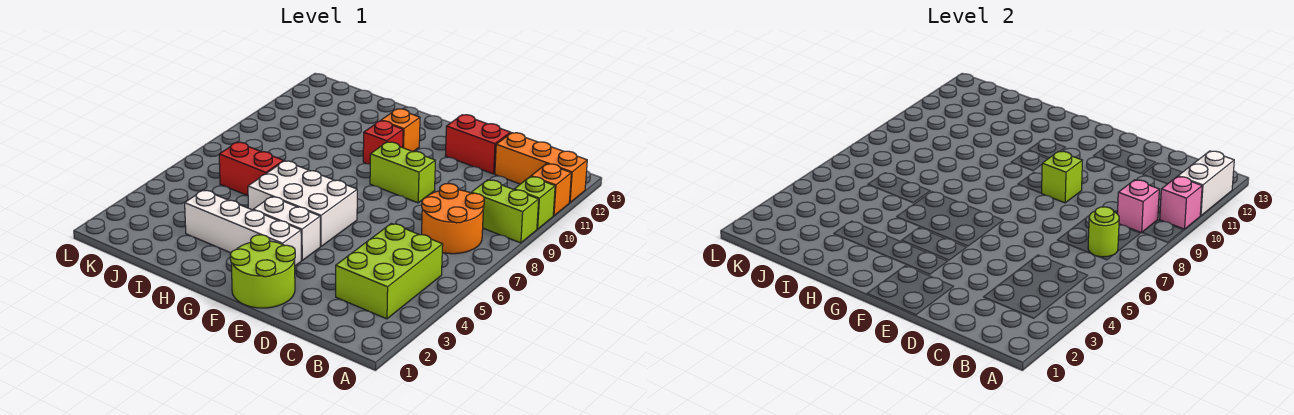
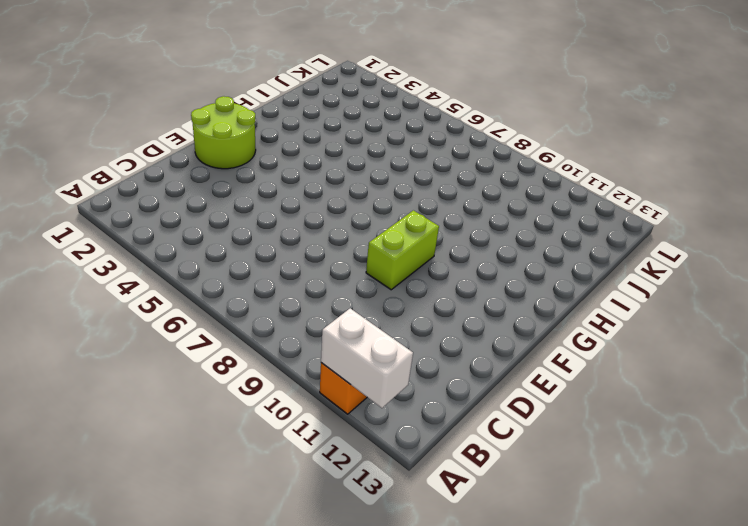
none -> lime brick A9:B9 level 1
none -> lime brick A10 level 1
none -> orange brick A12:C12 level 1

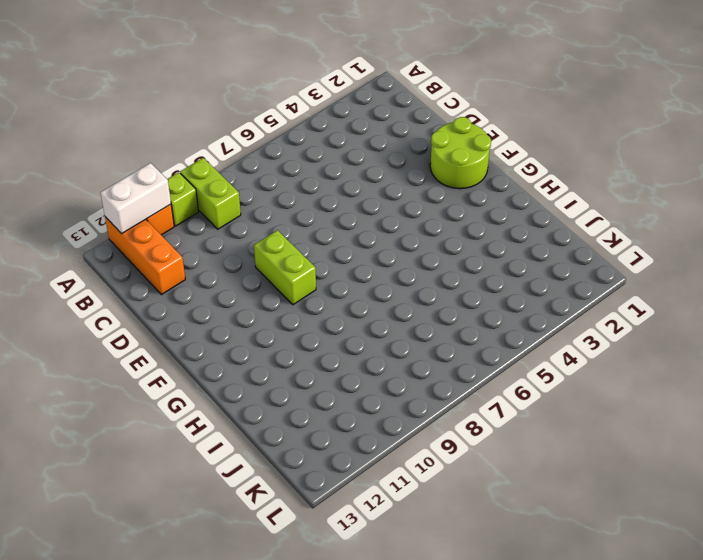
none -> lime brick B3:C5 level 1
none -> orange round brick B7:C8 level 1
none -> red brick D12:E12 level 1

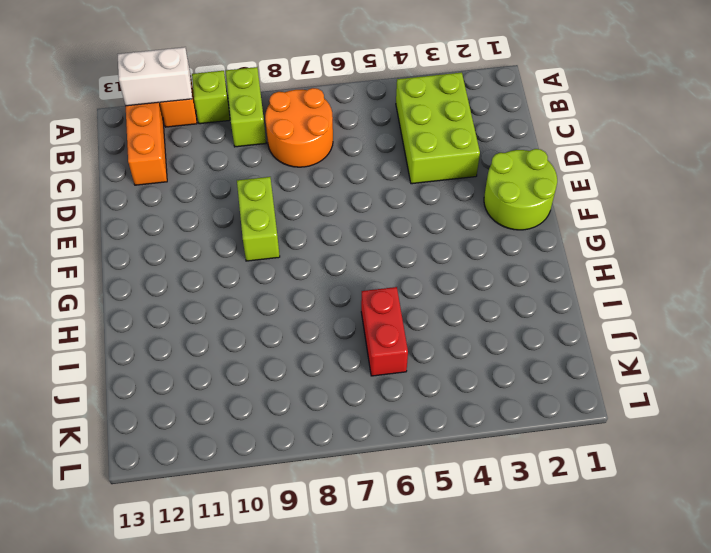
lime brick B3:D4 level 1 -> lime brick B3:C5 level 1
none -> red brick D12:E12 level 1
none -> white brick F3:I3 level 1
none -> white brick F4:G4 level 1

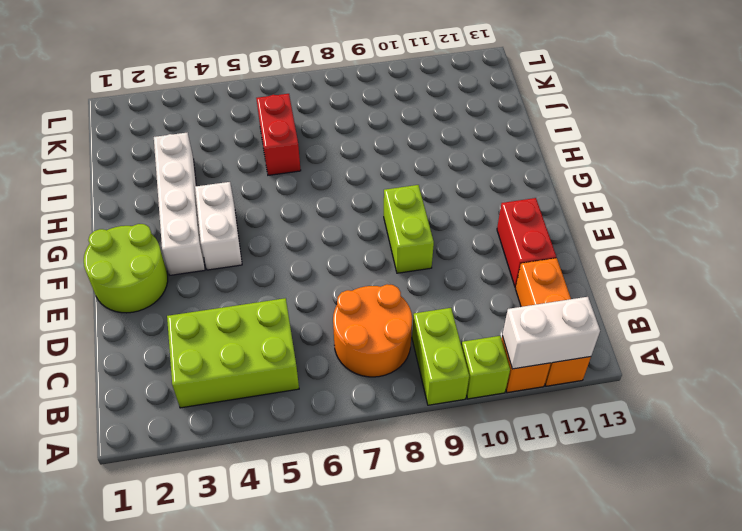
none -> white brick F5:H6 level 1
none -> red brick G10 level 1
none -> orange brick G11 level 1

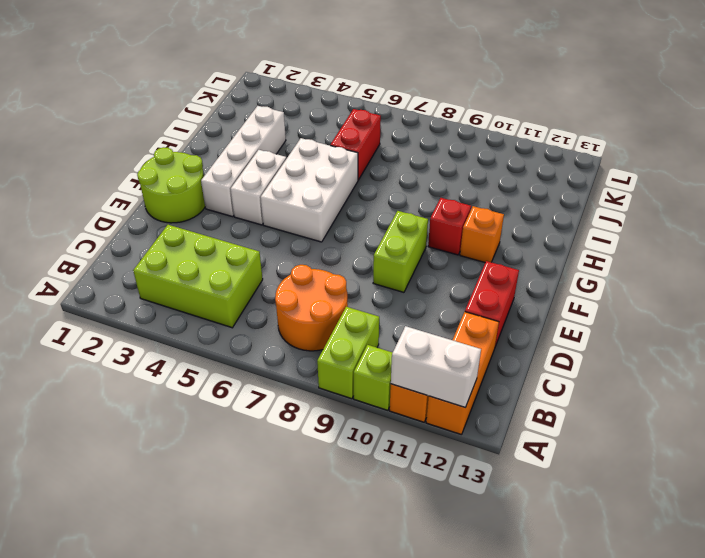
none -> pink brick A10 level 2
none -> lime round brick B7 level 2
none -> pink brick B9 level 2

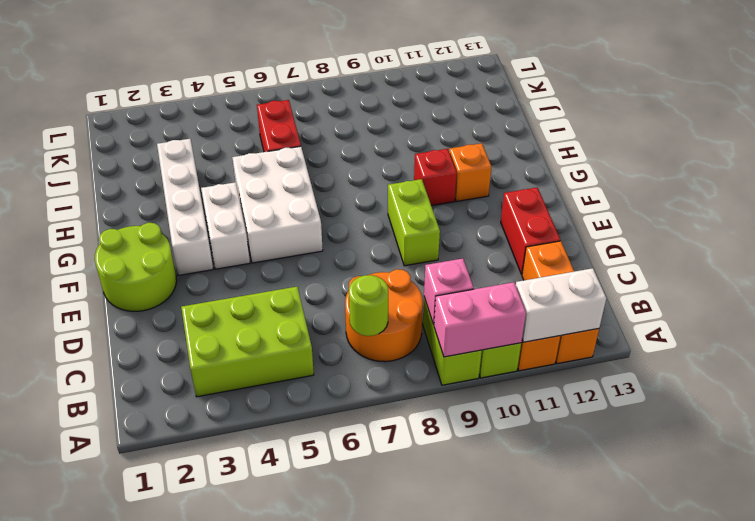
pink brick A9:A10 level 2 -> pink brick A10 level 2
none -> lime brick E9 level 2

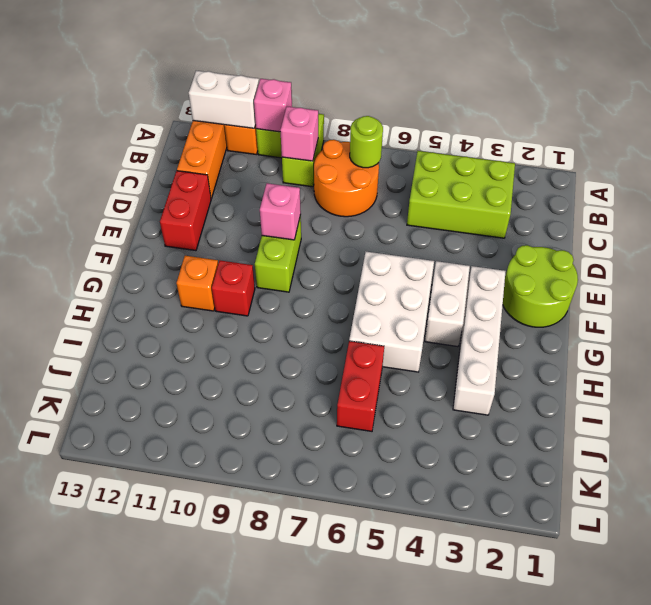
pink brick E9 level 2 -> lime brick E9 level 2

